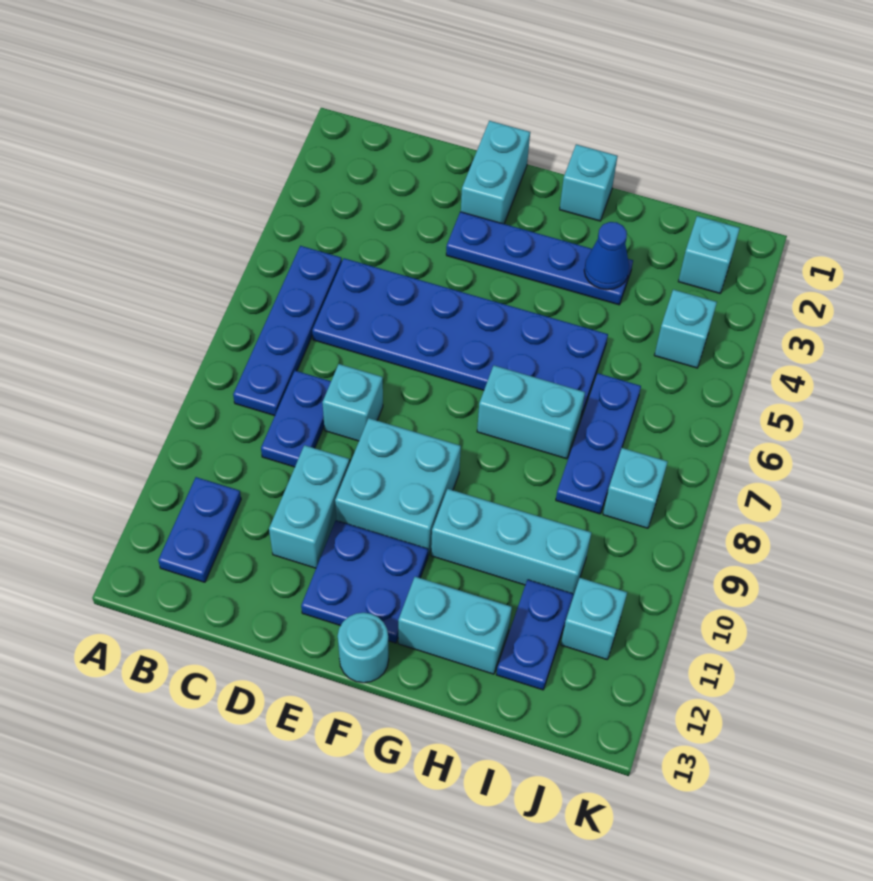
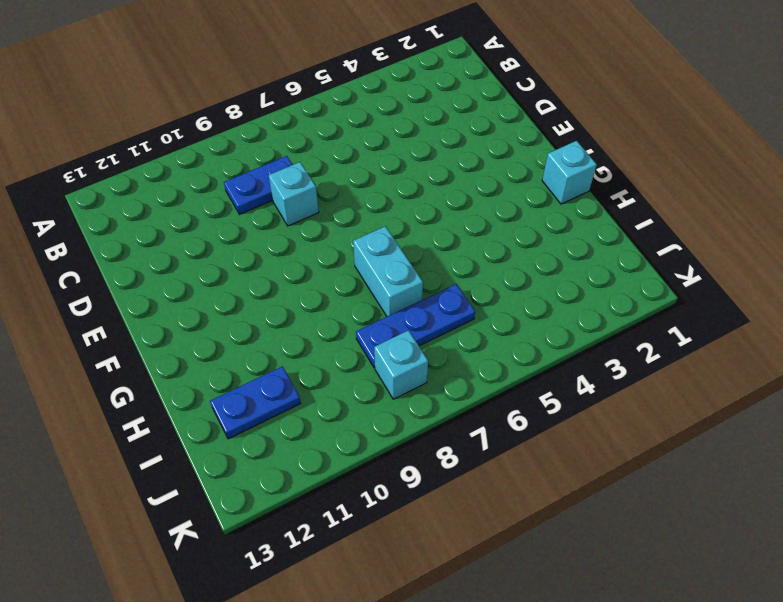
none -> blue plate B5:B8 level 1
none -> blue plate B11:B12 level 1
none -> blue plate C5:H6 level 1

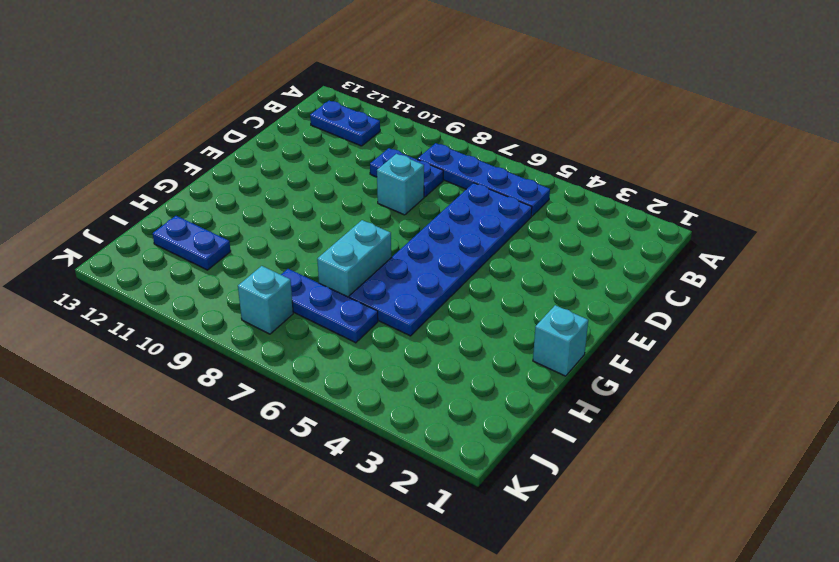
none -> cyan brick D10:D11 level 1
none -> cyan brick E1:E2 level 1
none -> blue plate E3:H3 level 1

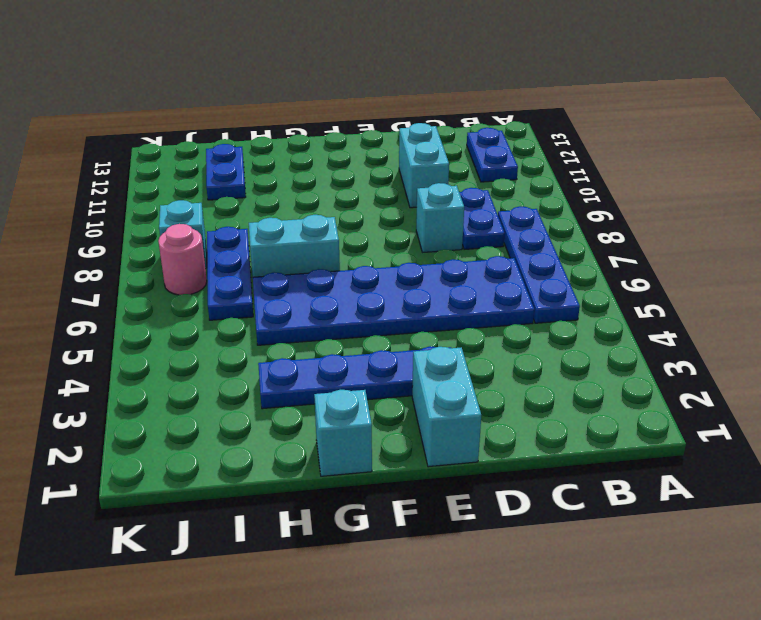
pink round brick J7 level 1 -> none
none -> cyan brick E9:F10 level 1
none -> blue plate E11:F12 level 1
none -> cyan round brick F13 level 1

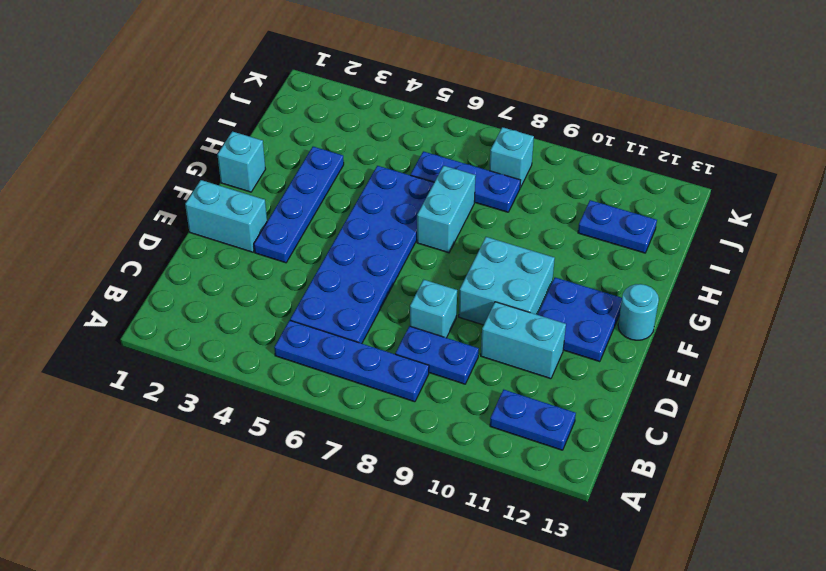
none -> cyan brick G10:I10 level 1
none -> cyan brick G12:H12 level 1
none -> cyan brick J2 level 1

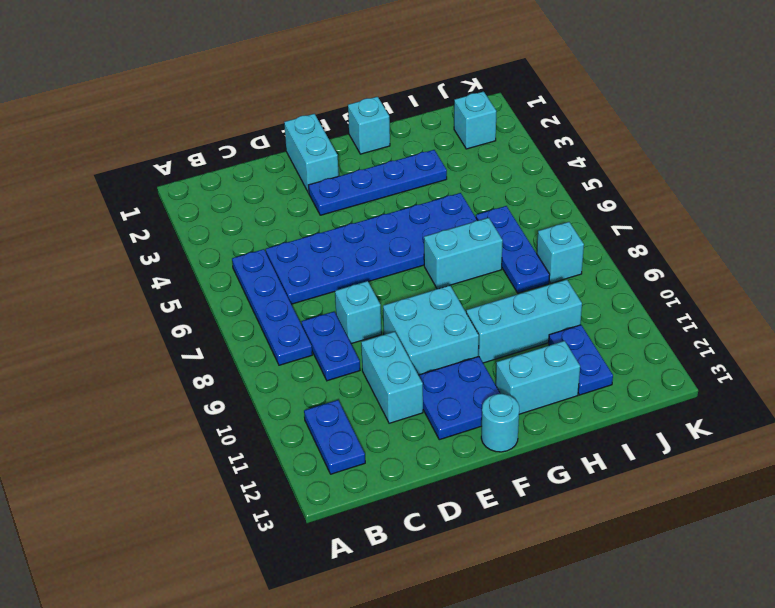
none -> cyan brick J4 level 1
none -> cyan brick J11 level 1
none -> blue cone H3 level 2

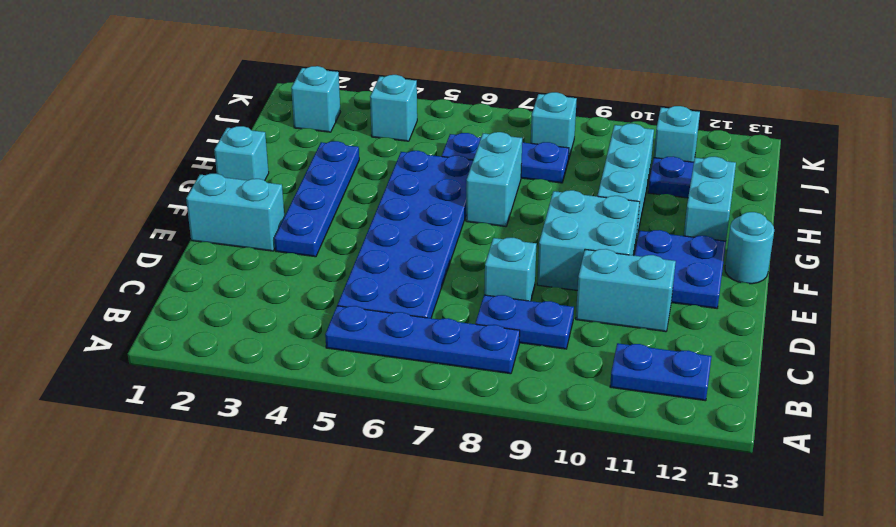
none -> blue cone H3 level 2

